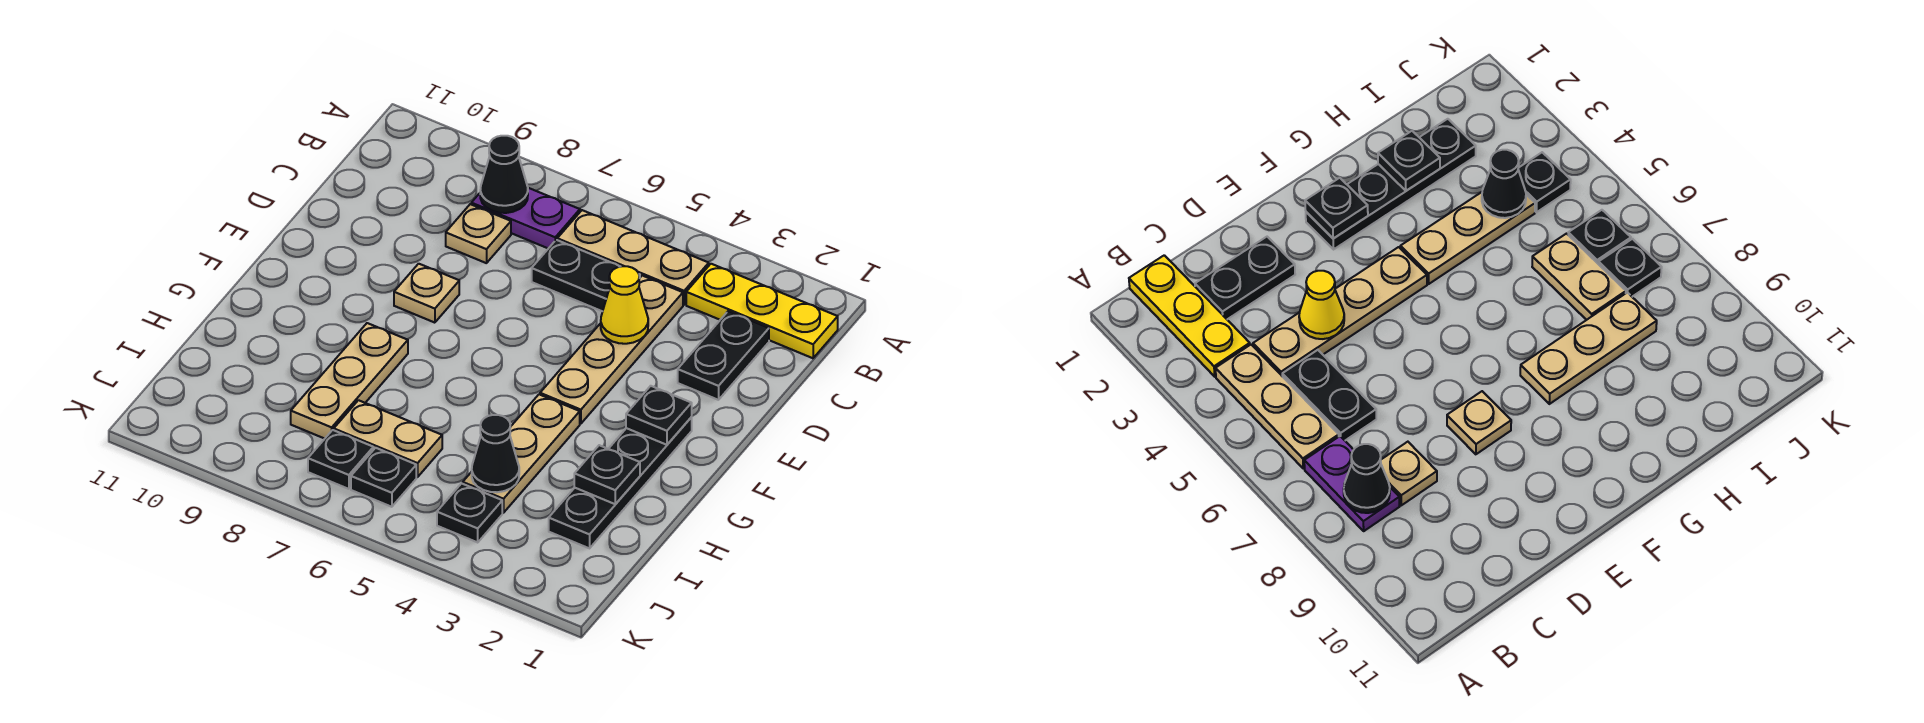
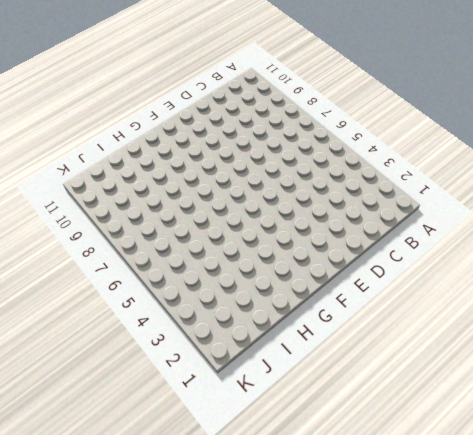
none -> yellow plate B1:B3 level 1
none -> tan plate B4:B6 level 1
none -> purple plate B7:B8 level 1

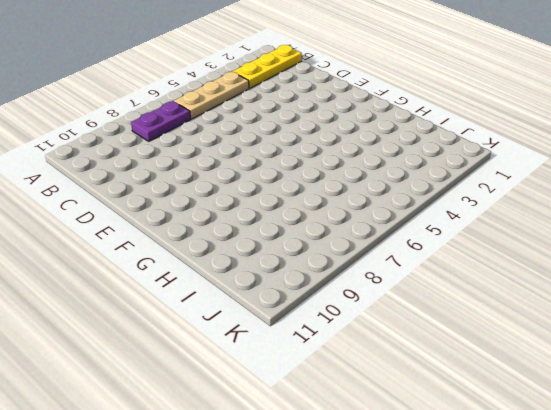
none -> black plate C2:D2 level 1
none -> tan plate C4:F4 level 1
none -> black plate C5:C6 level 1

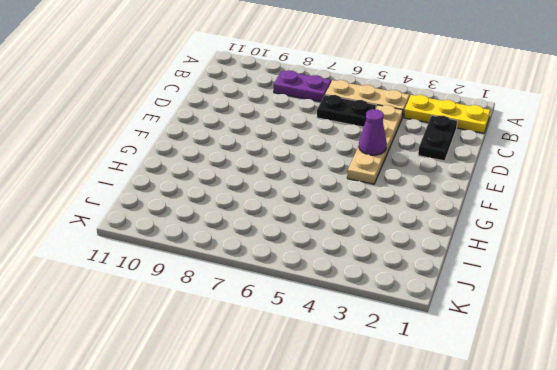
purple cone E4 level 2 -> none
none -> tan plate C8 level 1
none -> tan plate E8 level 1
none -> black plate F2:I2 level 1

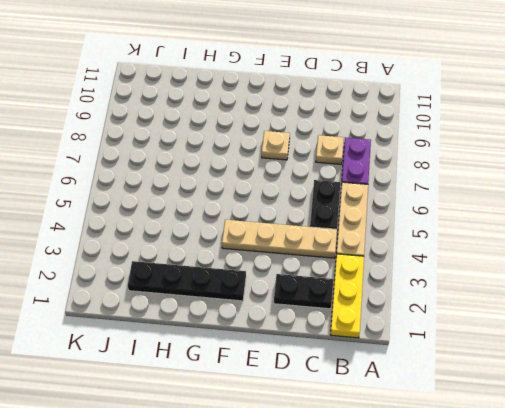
none -> tan plate G4:I4 level 1
none -> tan plate G8:I8 level 1
none -> tan plate I6:I7 level 1

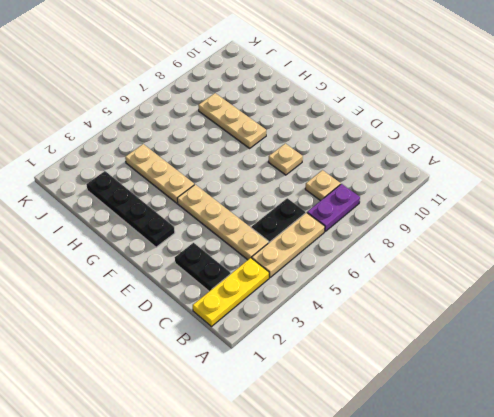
none -> tan plate I6:I7 level 1
none -> black plate J4 level 1
none -> black plate J6 level 1

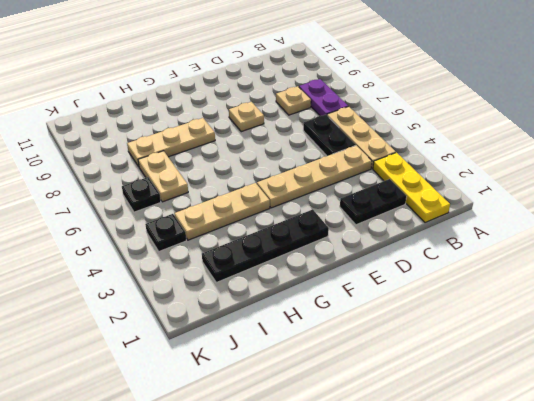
none -> black plate J7 level 1
none -> black cone B8 level 2
none -> yellow cone D4 level 2

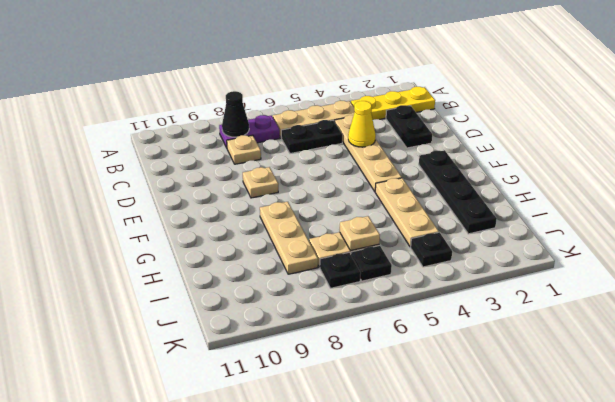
tan plate I6 level 2 -> none
none -> black plate F2 level 2
none -> black plate H2 level 2
none -> black cone I4 level 2

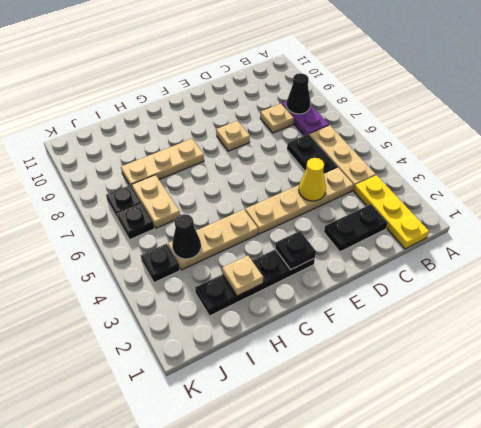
tan plate H2 level 2 -> black plate H2 level 2

